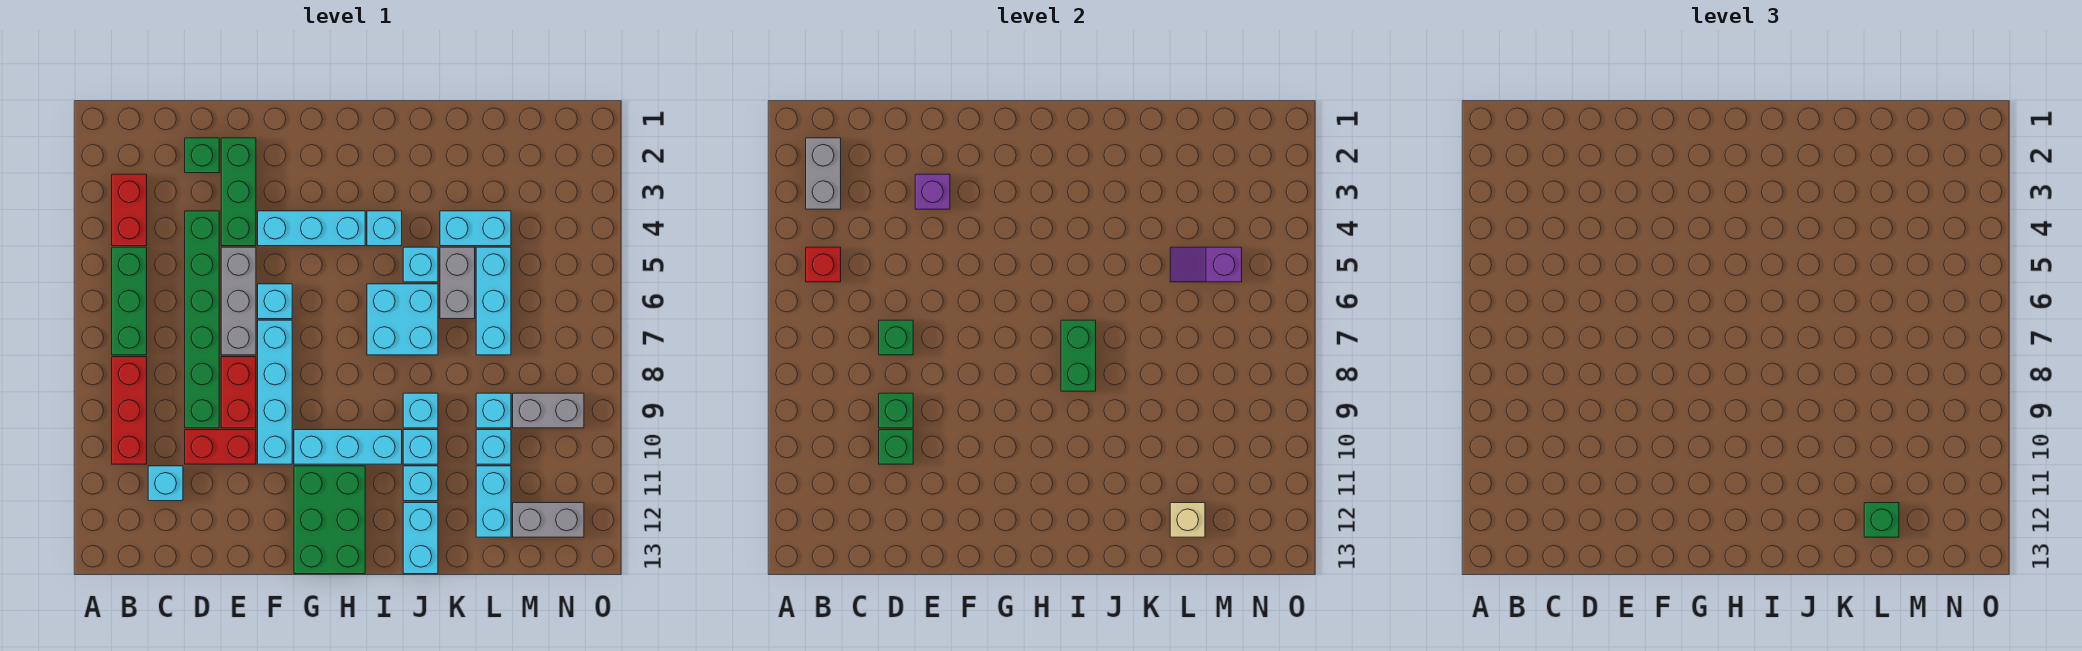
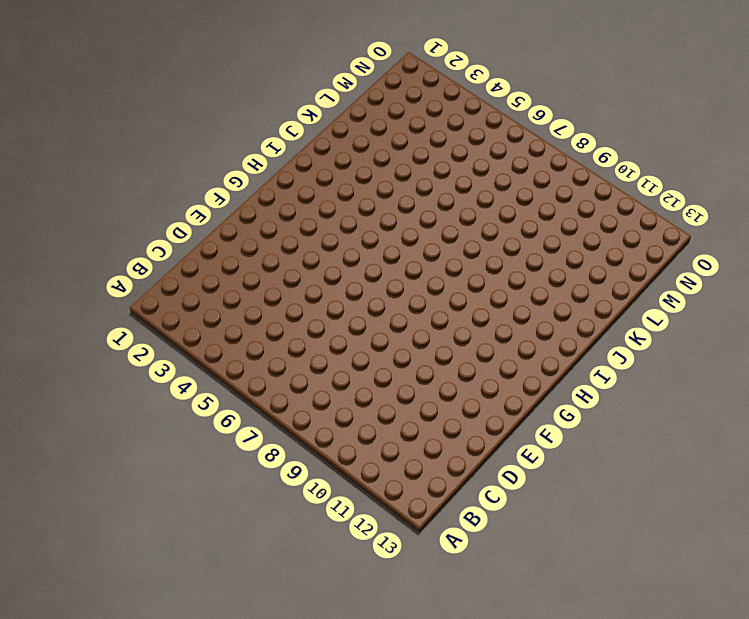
none -> red brick B3:B4 level 1
none -> green brick B5:B7 level 1
none -> red brick B8:B10 level 1
none -> cyan brick C11 level 1

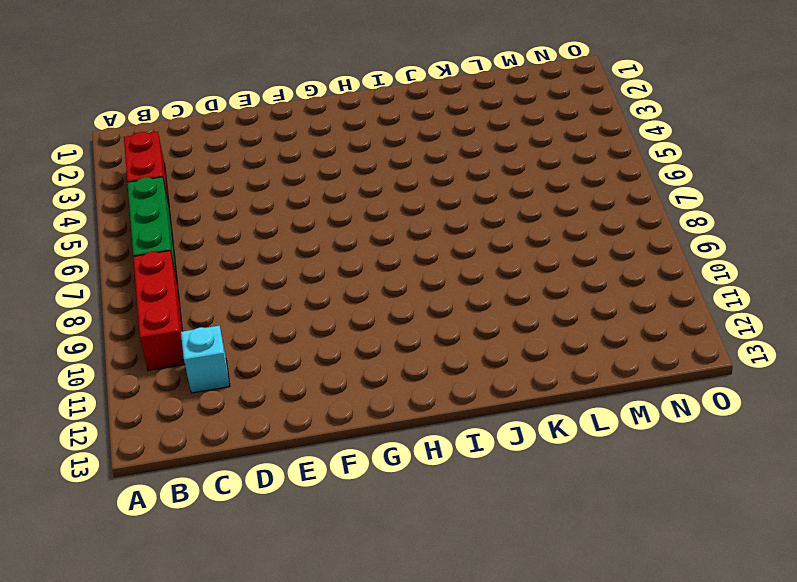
none -> green brick D2 level 1
none -> green brick D4:D9 level 1
none -> red brick D10:E10 level 1
none -> green brick E2:E4 level 1

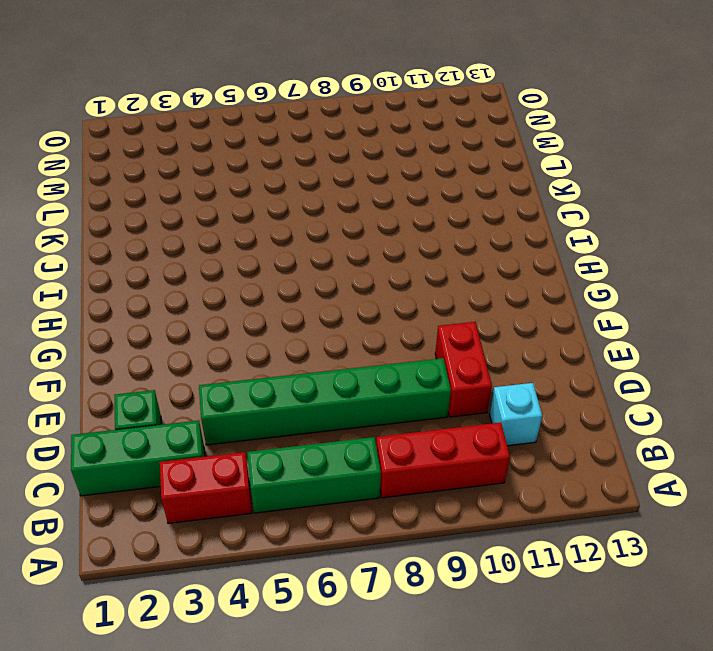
green brick C1:C3 level 1 -> green brick E2:E4 level 1
none -> grey brick E5:E7 level 1
none -> red brick E8:E9 level 1
none -> cyan brick F4:H4 level 1
none -> cyan brick F6 level 1

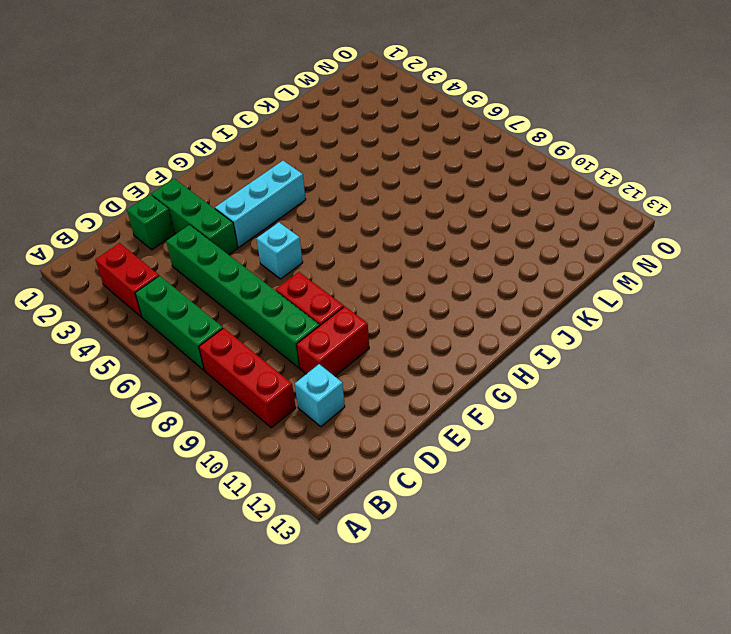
none -> grey brick E5:E7 level 1
none -> cyan brick F7:F10 level 1
none -> cyan brick G10:I10 level 1
none -> green brick G11:H13 level 1

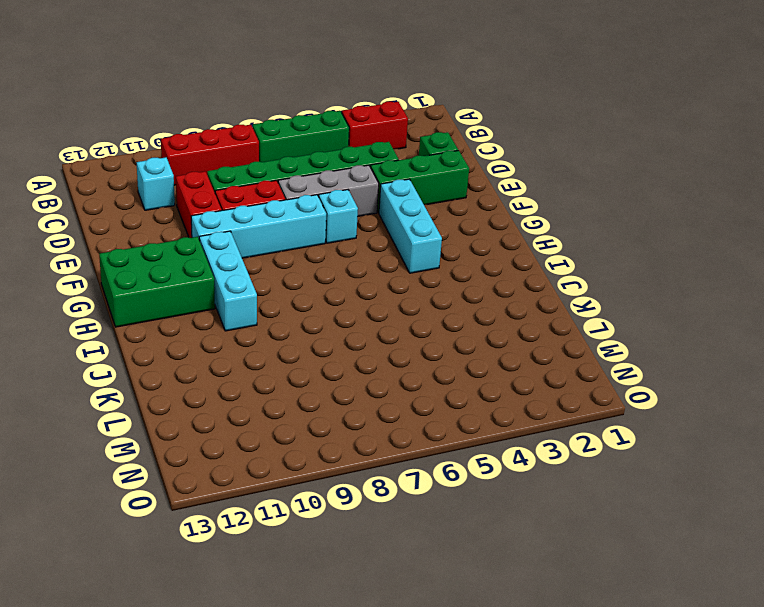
none -> cyan brick I4 level 1
none -> cyan brick I6:J7 level 1
none -> cyan brick J5 level 1
none -> cyan brick J9 level 1

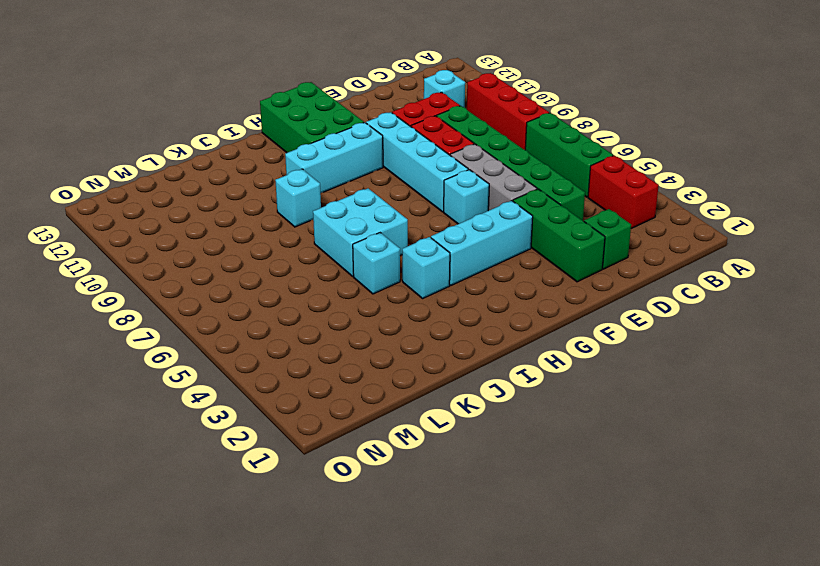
none -> cyan brick J10 level 1
none -> cyan brick J11 level 1
none -> cyan brick J12:J13 level 1
none -> cyan brick K4:L4 level 1

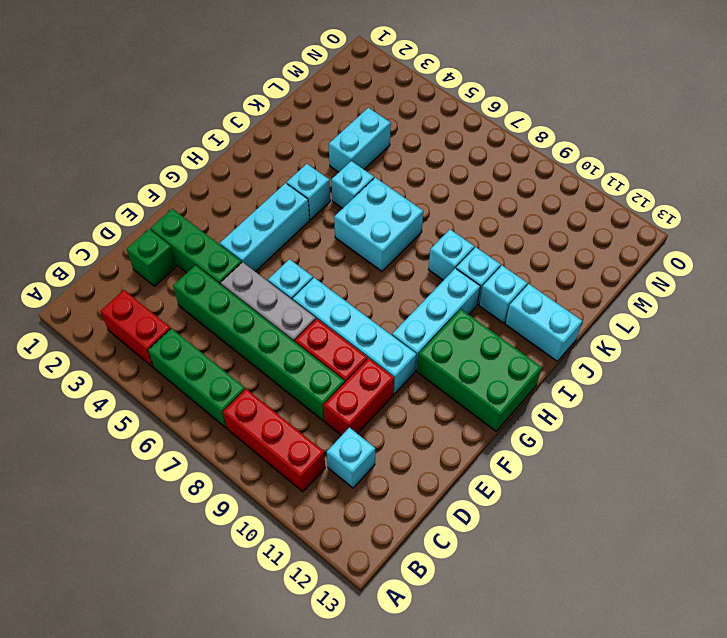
none -> grey brick K5:K6 level 1
none -> cyan brick L5:L7 level 1
none -> cyan brick L9 level 1
none -> cyan brick L10 level 1

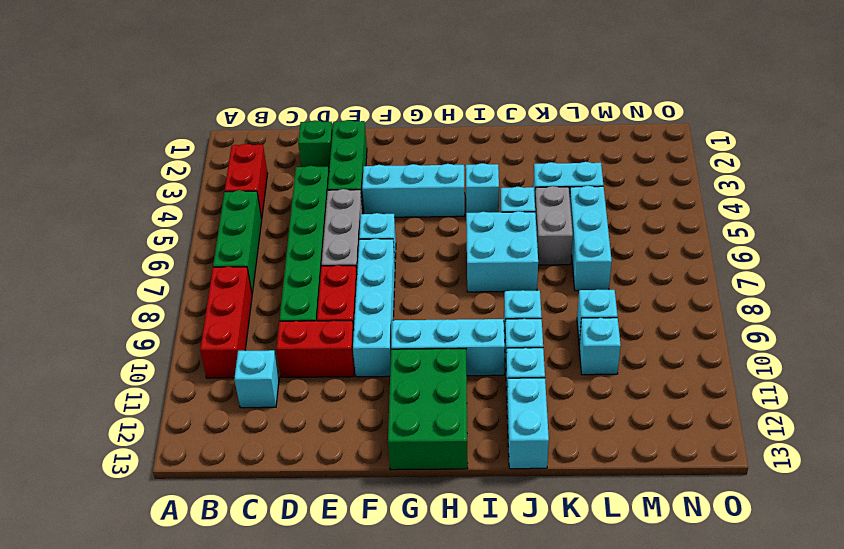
none -> cyan brick L11:L12 level 1
none -> grey brick M9:N9 level 1
none -> grey brick M12:N12 level 1
none -> grey brick B2:B3 level 2

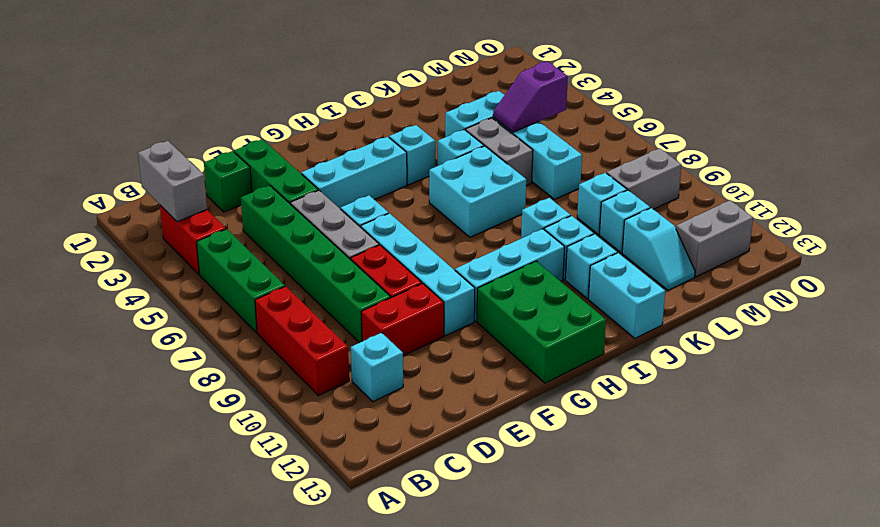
cyan slope L11:L12 level 1 top 11 -> cyan brick L11:L12 level 1
none -> red brick B5 level 2
none -> green brick D7 level 2
none -> green brick D9 level 2
none -> green brick D10 level 2

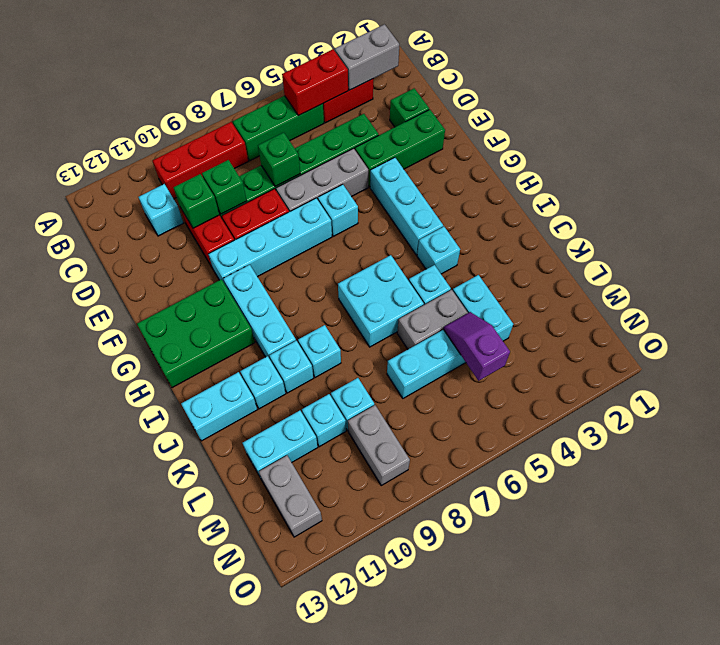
red brick B4:B5 level 2 -> red brick B5 level 2
none -> purple brick E3 level 2
none -> green brick I7:I8 level 2
none -> tan brick L12 level 2
none -> green brick L12 level 3

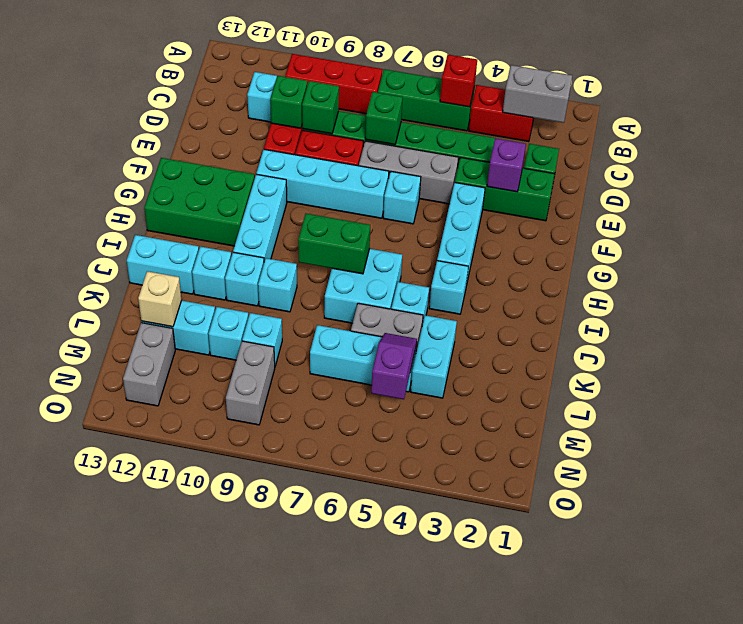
none -> green brick L12 level 3

